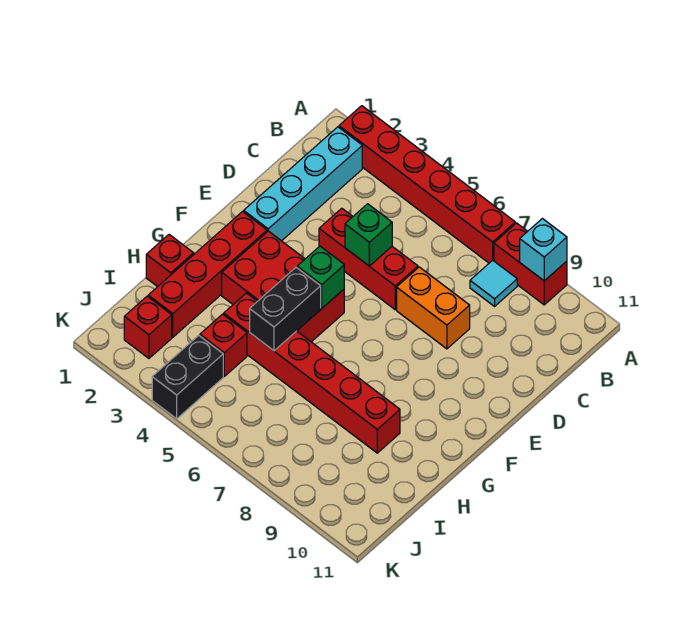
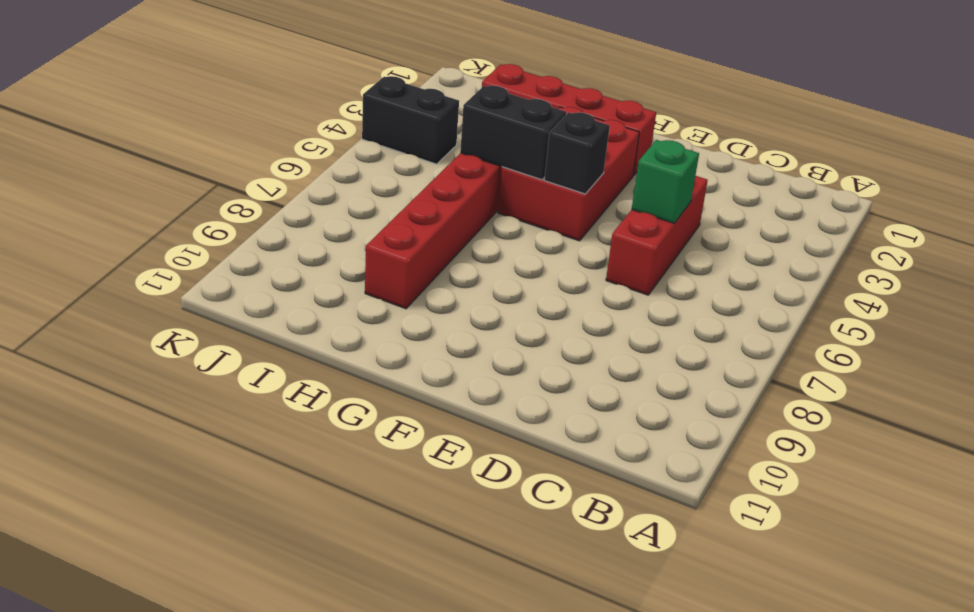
black brick F5 level 2 -> green brick F5 level 2
none -> red brick A2:A7 level 1
none -> red brick A8:A9 level 1
none -> cyan brick B2:E2 level 1

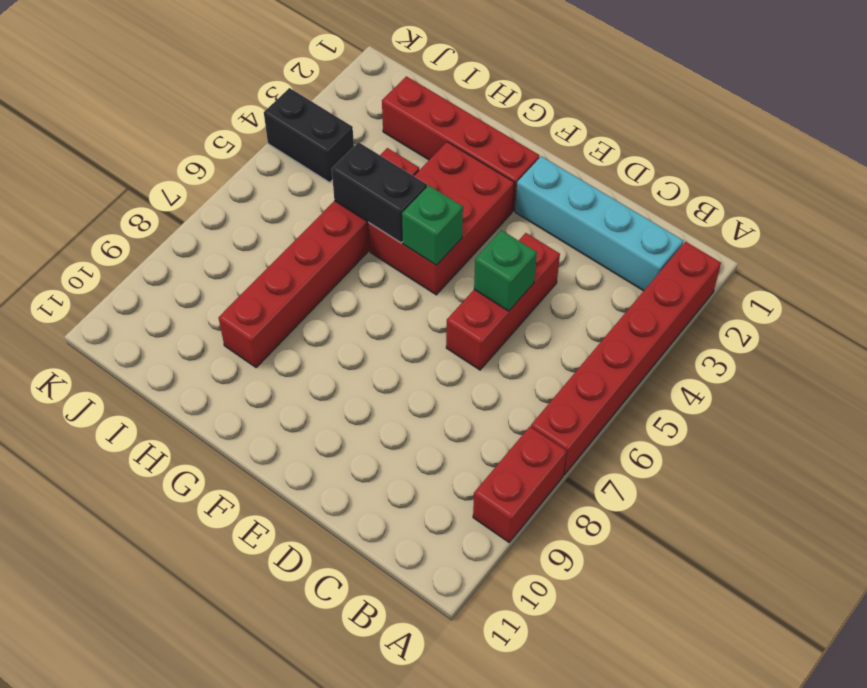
none -> cyan tile B8 level 1
none -> orange brick D7:D8 level 1
none -> red brick H1 level 1

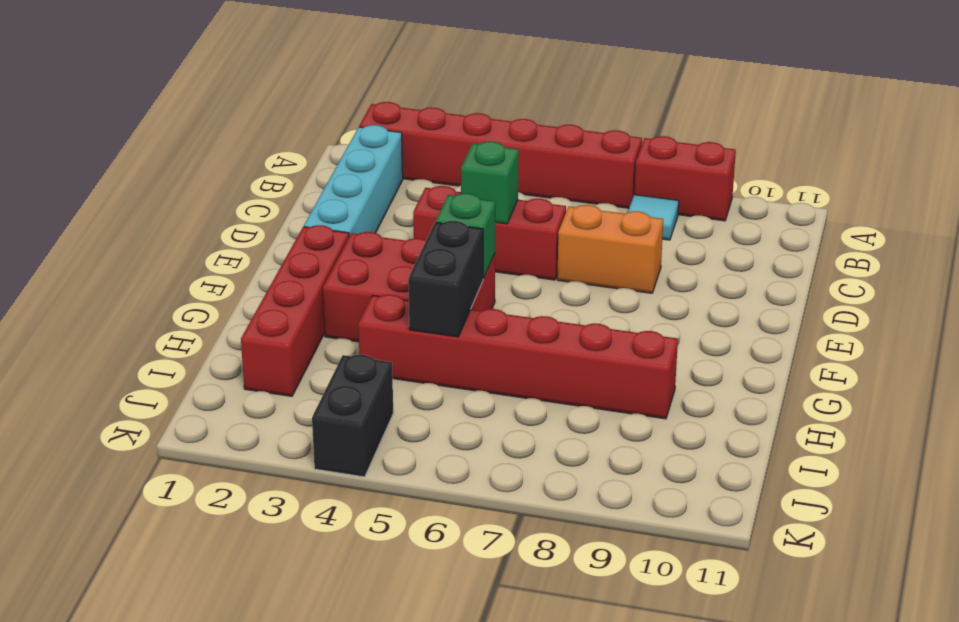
none -> red brick H1 level 1
none -> red brick I4 level 1
none -> red brick J2 level 1

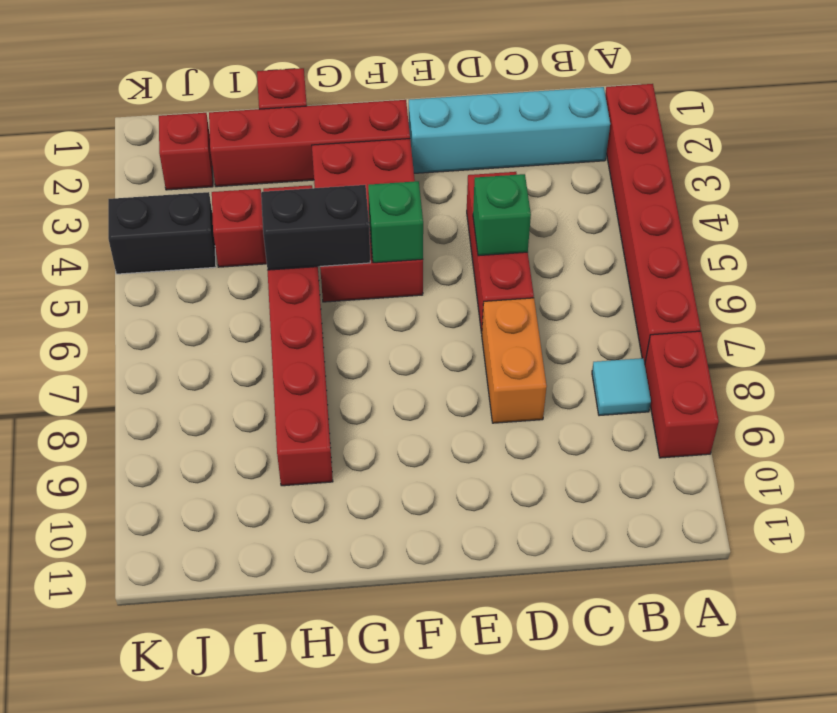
none -> cyan brick A9 level 2

